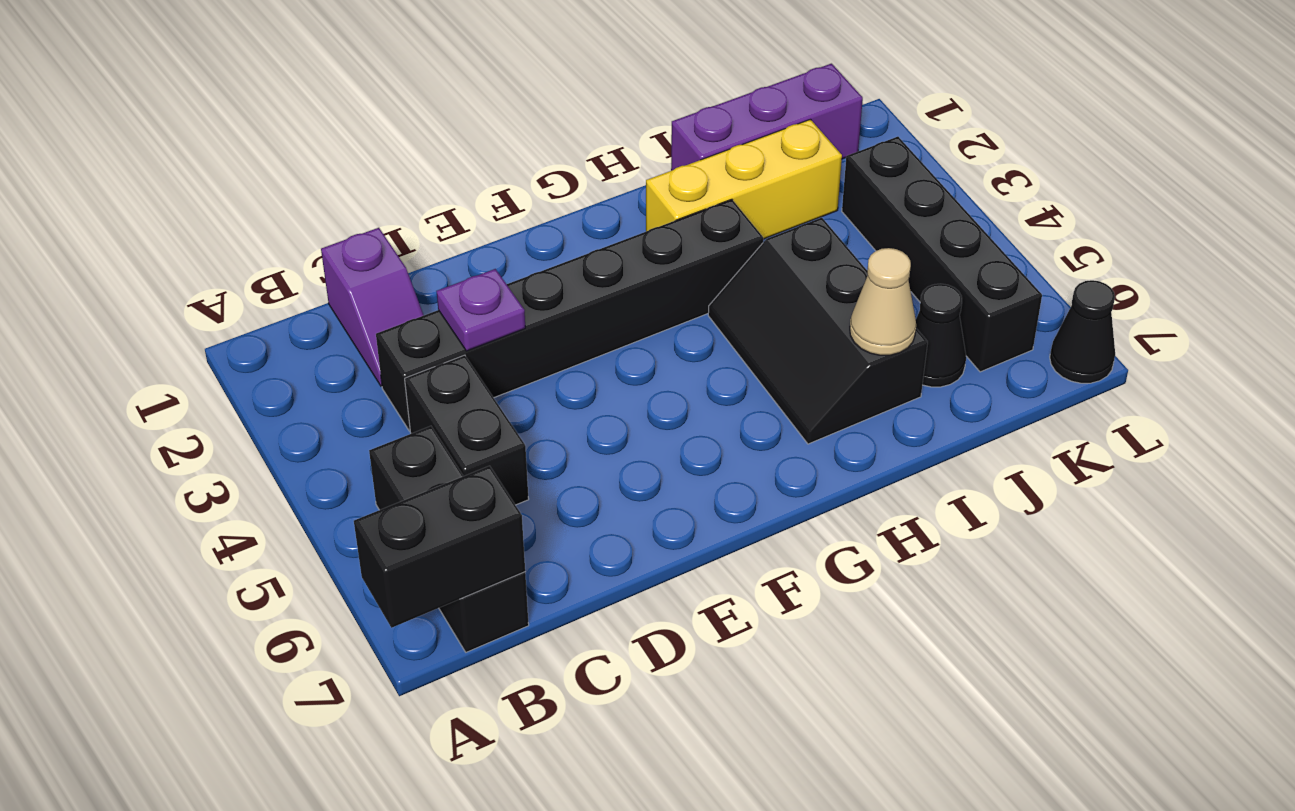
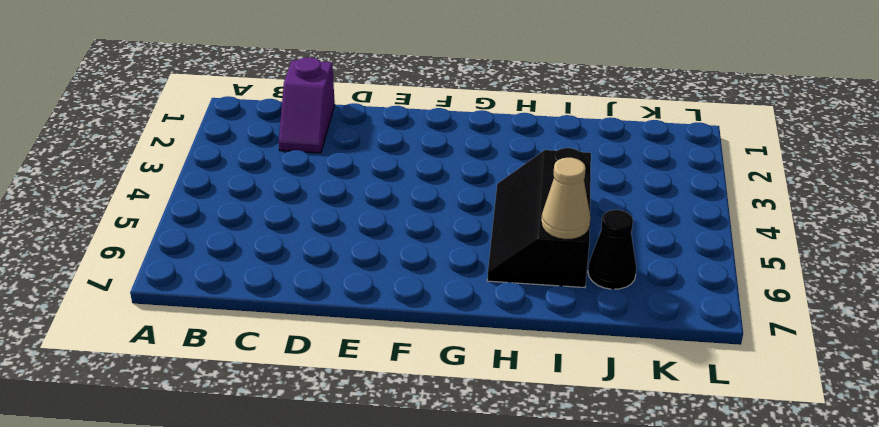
none -> black brick B5:B7 level 1
none -> black brick C3:H3 level 1
none -> black brick C4:C5 level 1

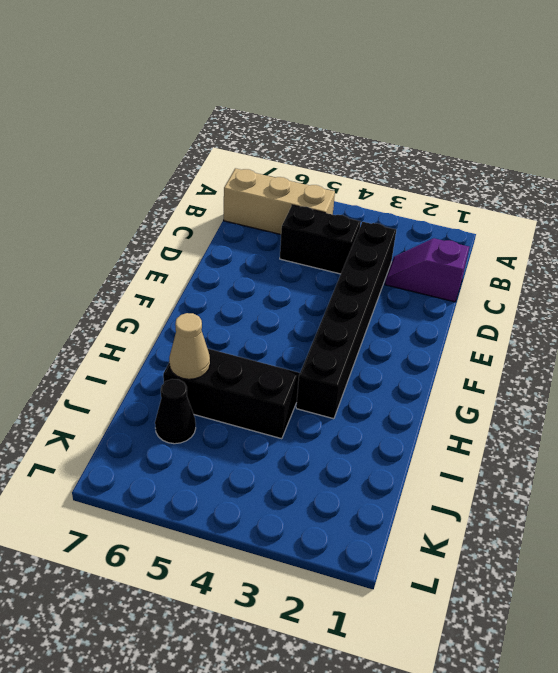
tan brick B5:B7 level 1 -> black brick B5:B7 level 1
none -> yellow brick H2:J2 level 1
none -> purple brick I1:K1 level 1
none -> black brick K3:K6 level 1

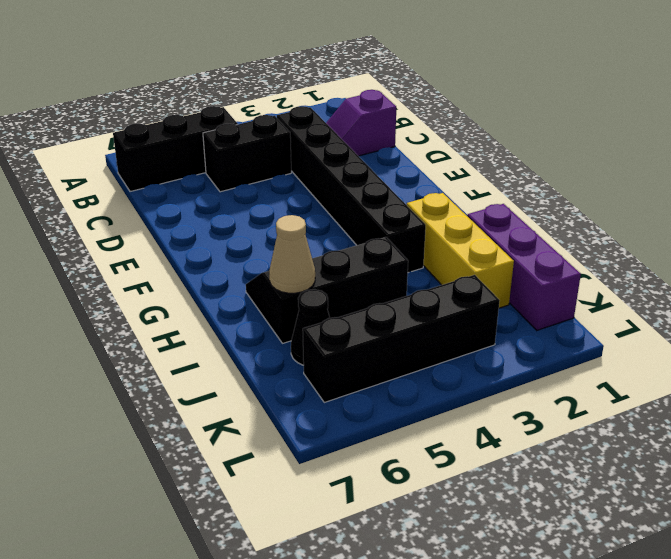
none -> black cone L7 level 1
none -> black brick A7:B7 level 2
none -> purple plate D3 level 2

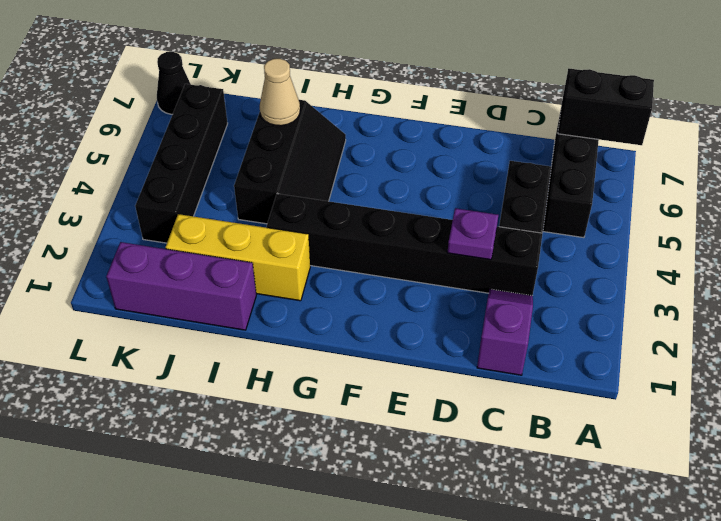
none -> black cone J6 level 1

